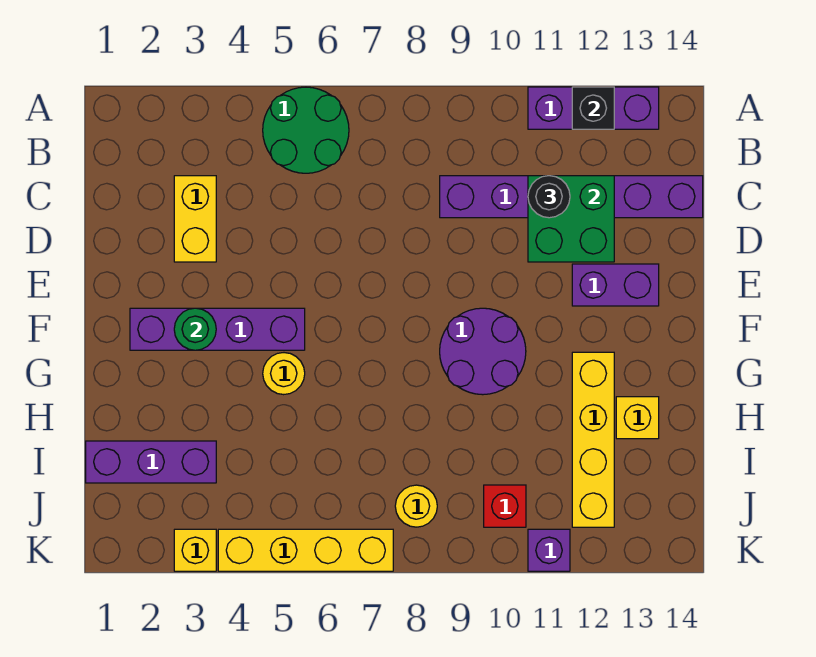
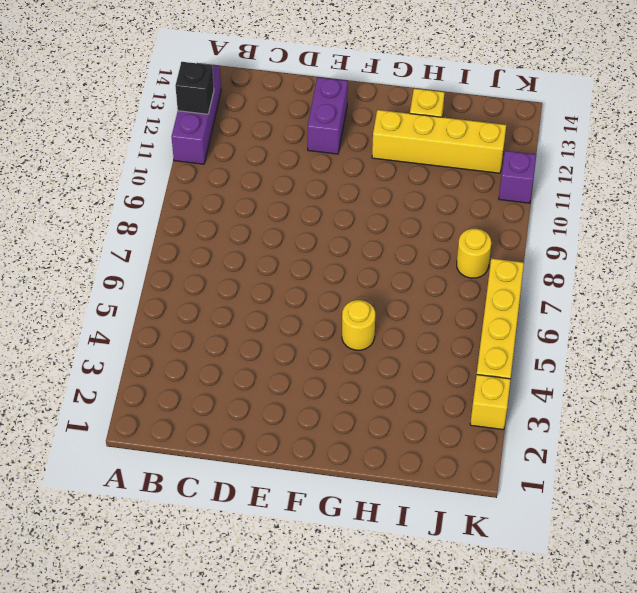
none -> green round brick A5:B6 level 1
none -> yellow brick C3:D3 level 1
none -> purple brick C9:C14 level 1

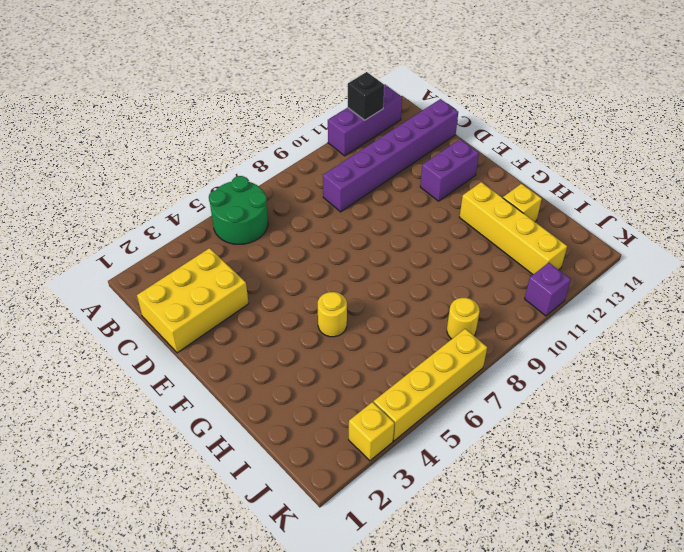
yellow brick C1:D3 level 1 -> yellow brick C3:D3 level 1
none -> purple brick F2:F5 level 1
none -> purple round brick F9:G10 level 1
none -> purple brick I1:I3 level 1

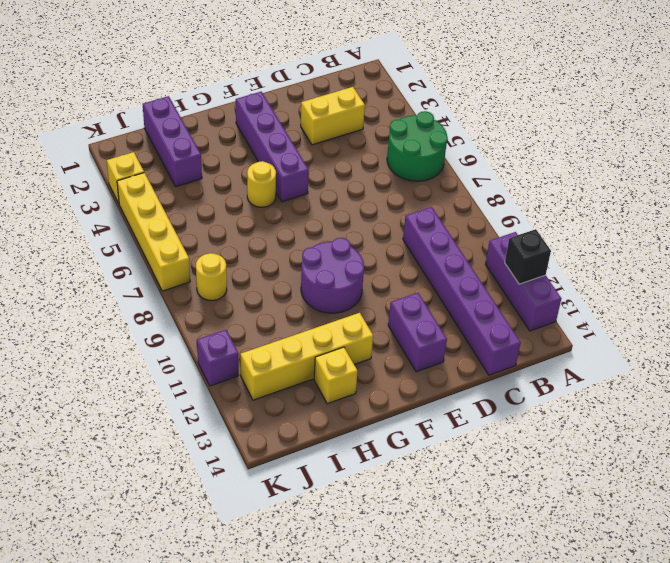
none -> red brick J10 level 1
none -> green brick C11:D12 level 2
none -> green round brick F3 level 2

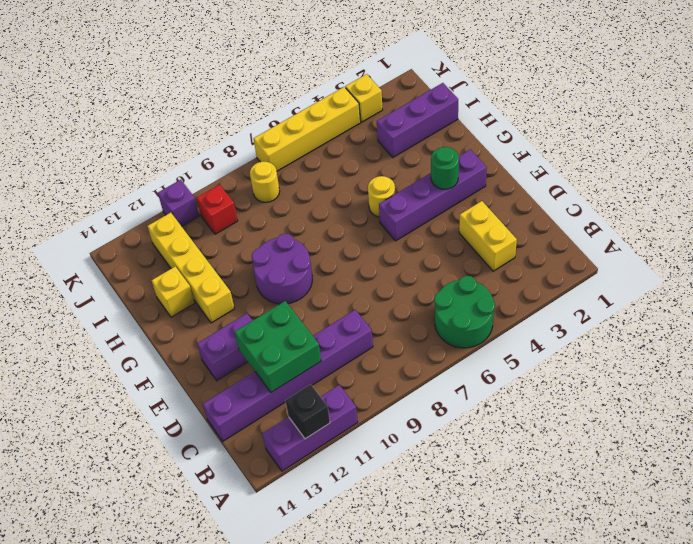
none -> black round brick C11 level 3

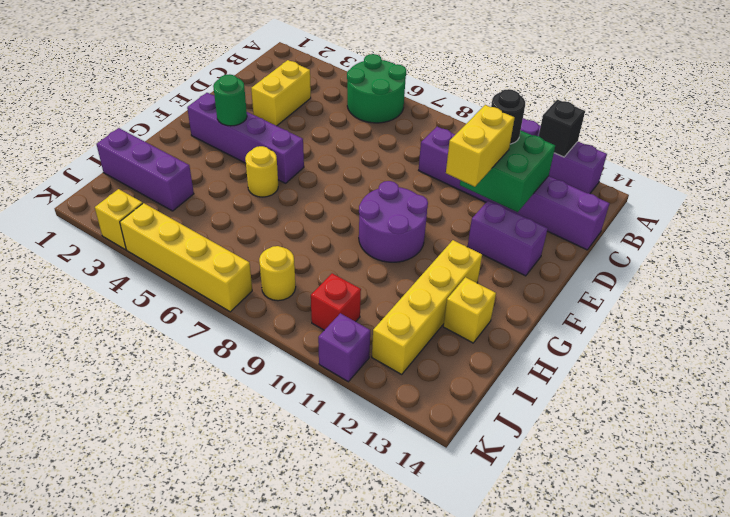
yellow brick D11:E11 level 3 -> none

